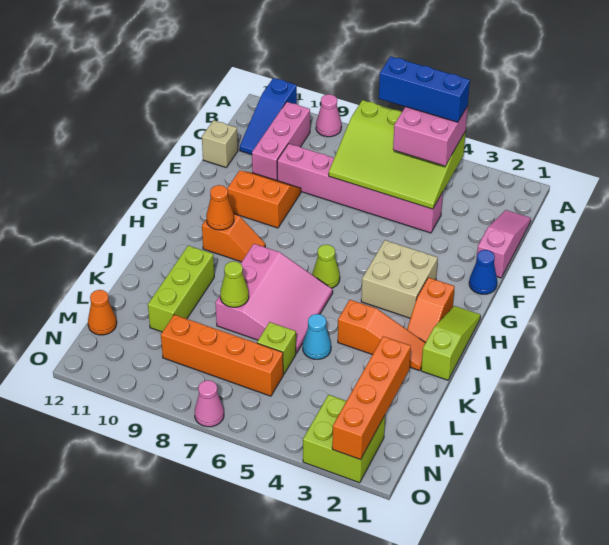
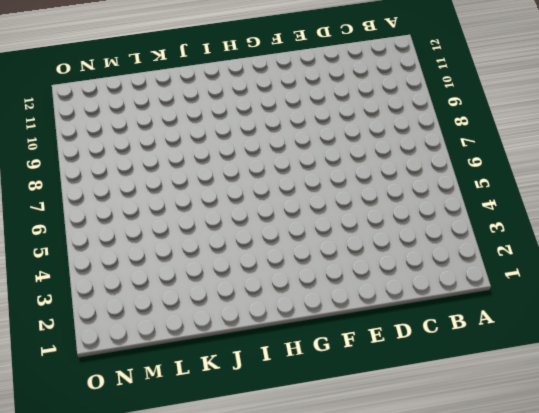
none -> pink cone A9 level 1
none -> blue slope A11:C11 level 1 top A
none -> pink brick B10:D10 level 1

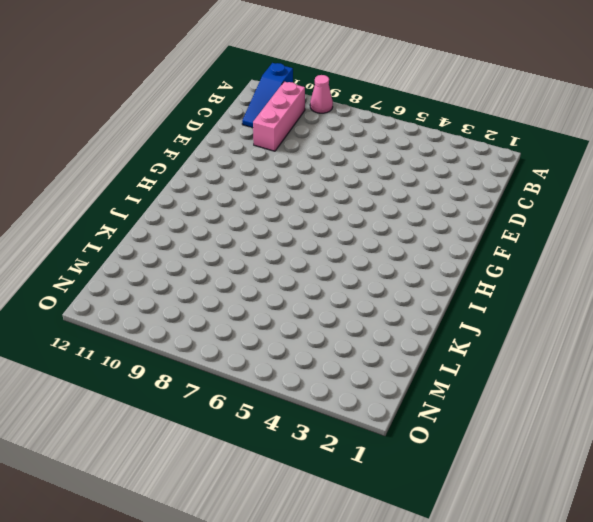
none -> pink slope C1:E1 level 1 top E
none -> pink brick D4:D9 level 1
none -> tan brick D12 level 1

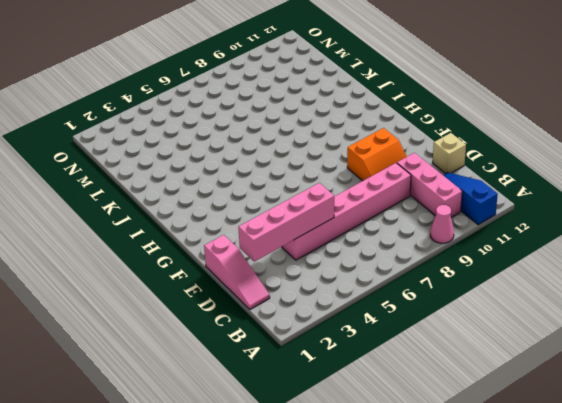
pink brick D2:D5 level 2 -> lime slope B4:D7 level 2 top B
none -> blue cone F1 level 1
none -> tan brick G3:H4 level 1
none -> lime slope H1:J1 level 1 top J

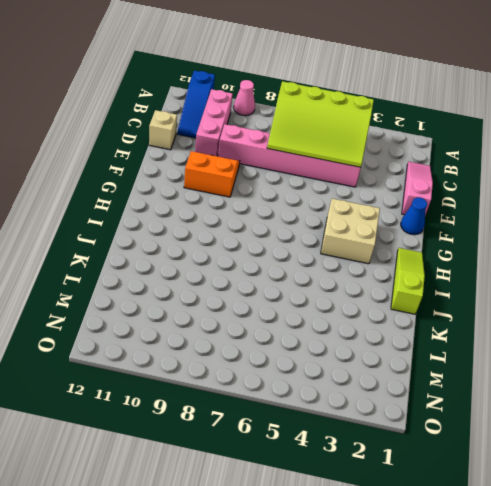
none -> orange slope H2:I2 level 1 top H
none -> lime cone H6 level 1
none -> orange slope H9:H10 level 1 top 10

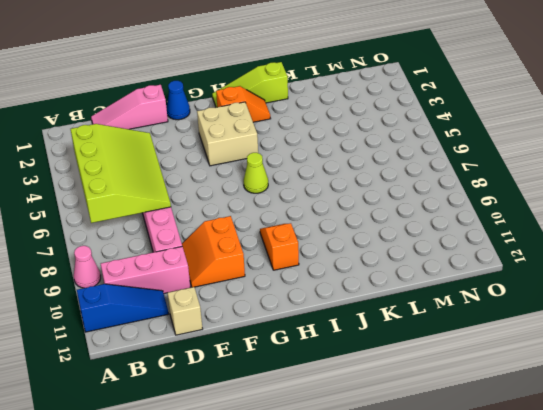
none -> pink slope I6:K8 level 1 top 8
none -> orange slope J2:J4 level 1 top 4
none -> lime brick J10:L10 level 1

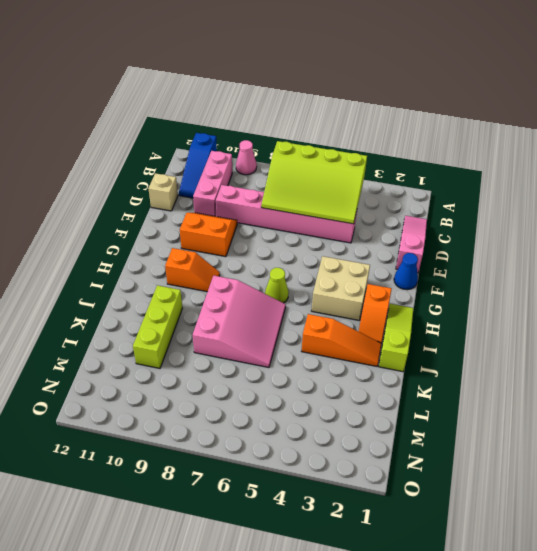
none -> cyan cone K5 level 1
none -> lime brick L6 level 1
none -> orange brick M6:M9 level 1

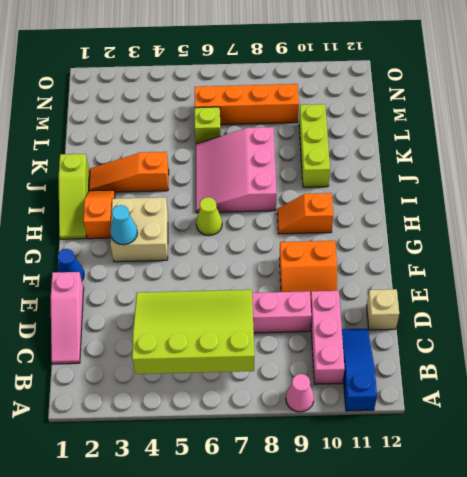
cyan cone G3 level 2 -> cyan cone K5 level 1
none -> orange cone M12 level 1
none -> lime brick N2:O3 level 1
none -> pink cone O7 level 1

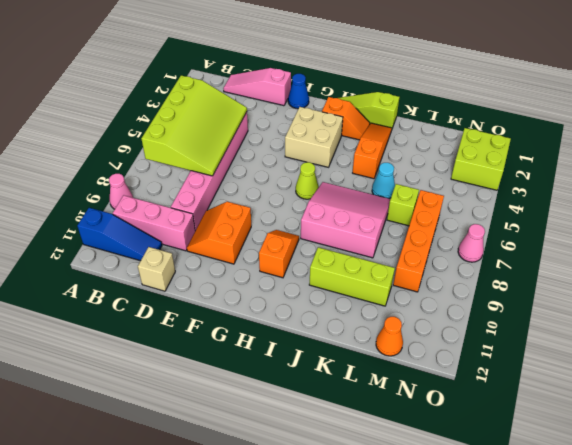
none -> orange cone H10 level 2
none -> lime cone K8 level 2
none -> orange brick L2:O2 level 2

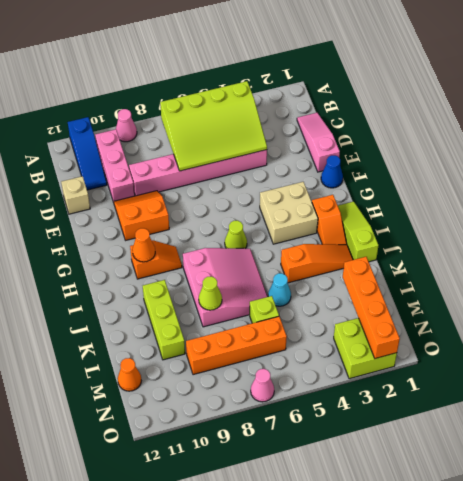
none -> pink brick B4:C5 level 3
none -> blue brick B4:B6 level 4

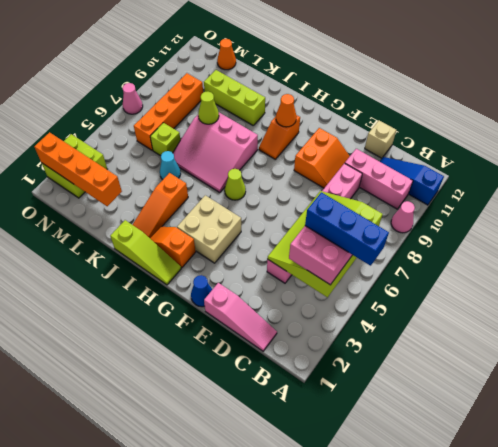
blue brick A5:C5 level 4 -> blue brick B4:B6 level 4

